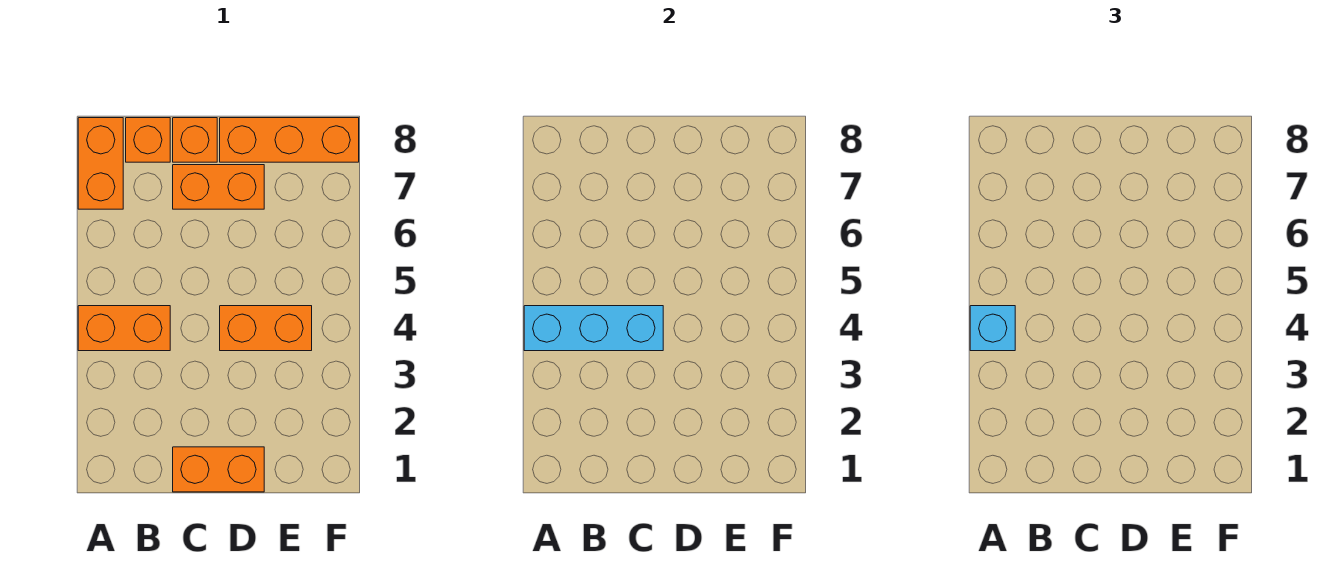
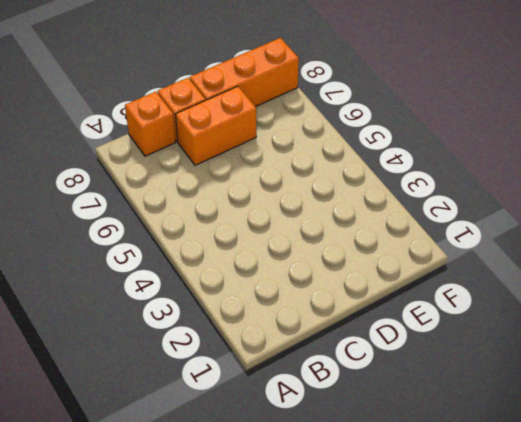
none -> orange brick A4:B4 level 1
none -> orange brick A7:A8 level 1

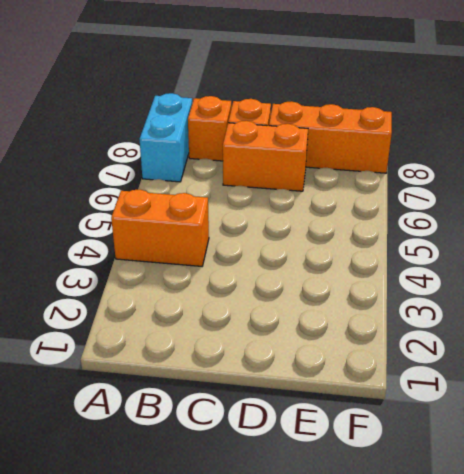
cyan brick A7:A8 level 1 -> orange brick A7:A8 level 1
none -> orange brick C1:D1 level 1
none -> orange brick D4:E4 level 1

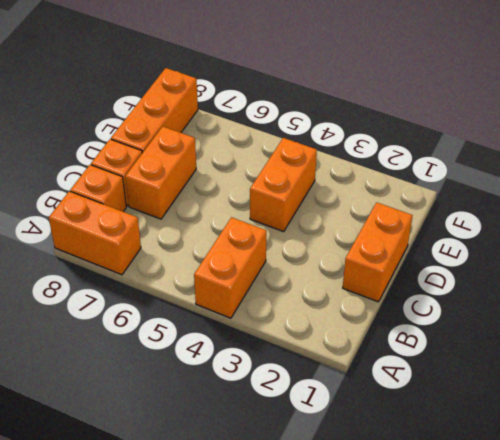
none -> cyan brick A4:C4 level 2
none -> cyan brick A4 level 3

